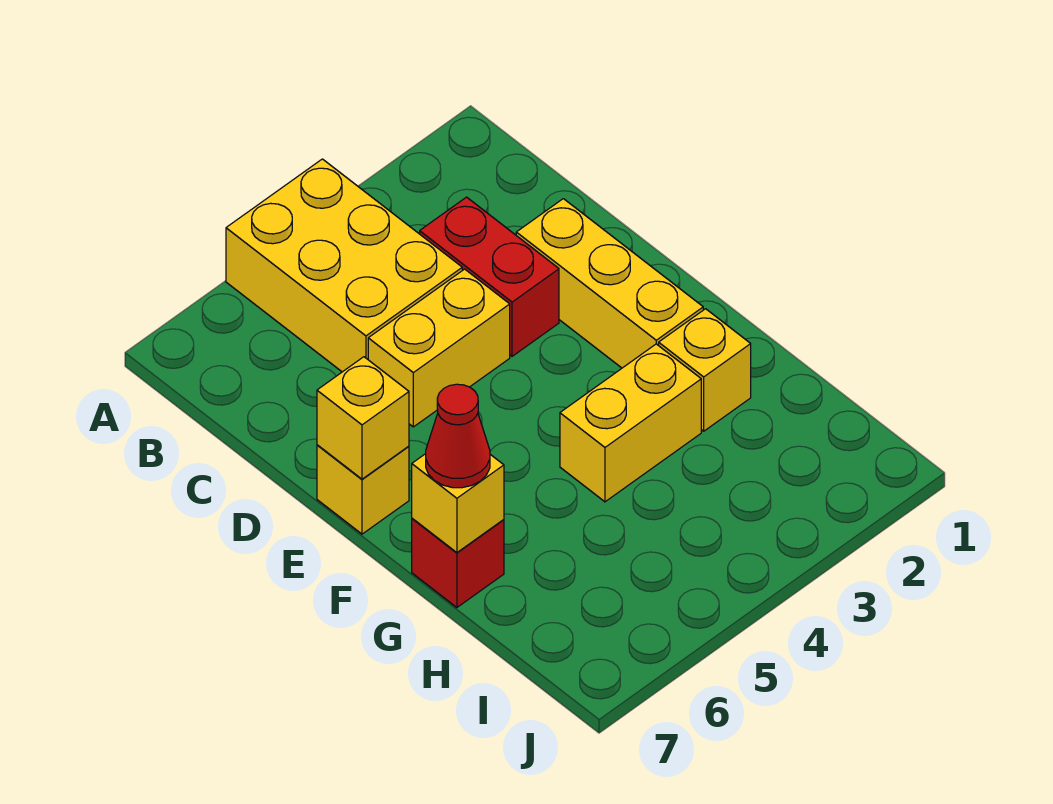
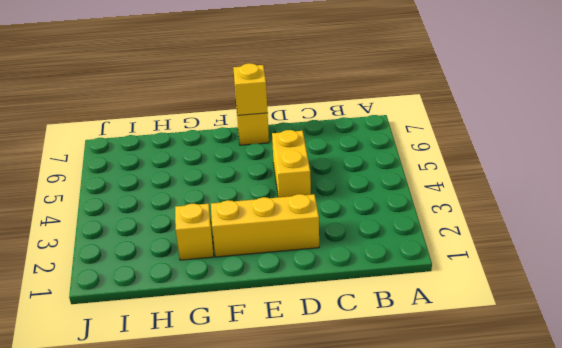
none -> yellow brick A4:C5 level 1
none -> red brick C3:D3 level 1

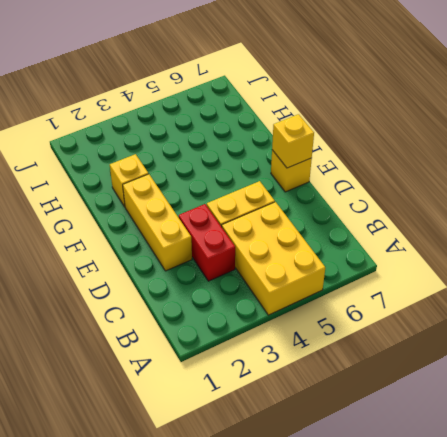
none -> yellow brick G3:G4 level 1
none -> red brick G7 level 1

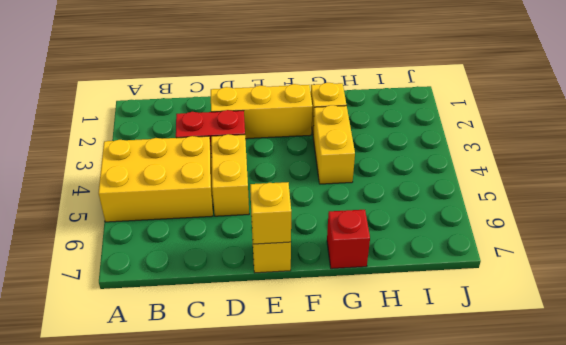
none -> yellow brick G7 level 2
none -> red cone G7 level 3

